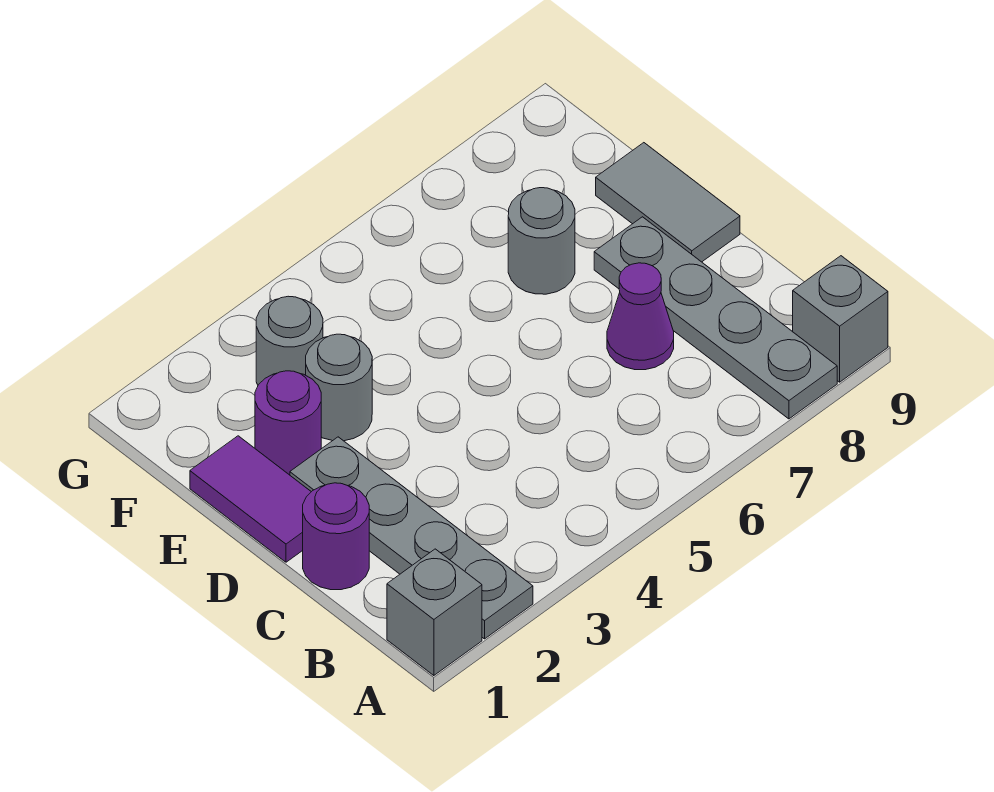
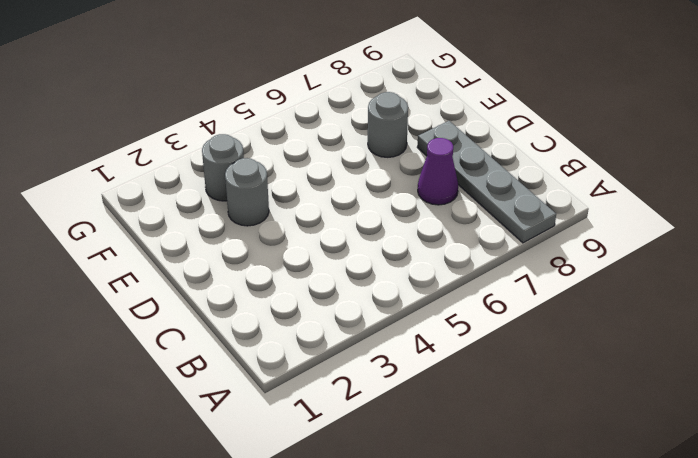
none -> grey brick A1 level 1
none -> grey plate A2:D2 level 1
none -> grey brick A9 level 1

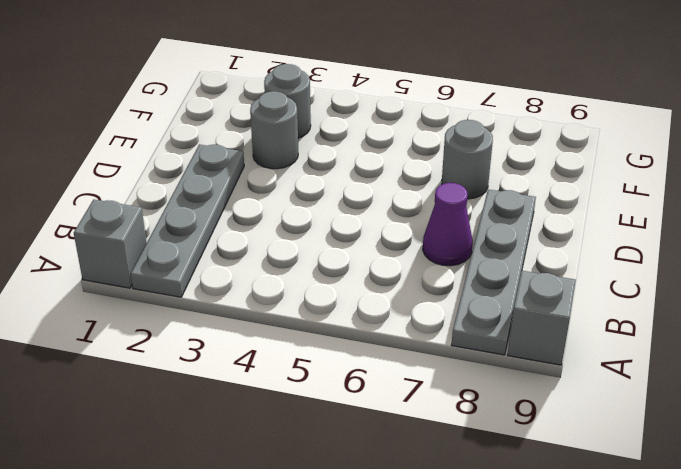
none -> purple round brick C1 level 1
none -> purple tile D1:E1 level 1
none -> grey tile D9:E9 level 1

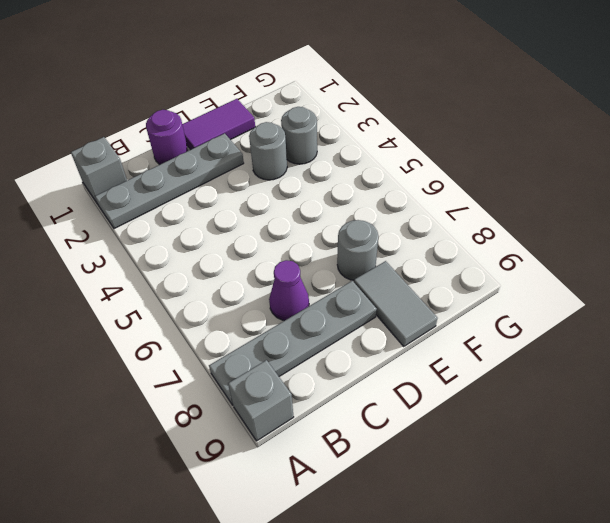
grey tile E8:E9 level 1 -> grey tile D9:E9 level 1
none -> purple round brick E2 level 1

